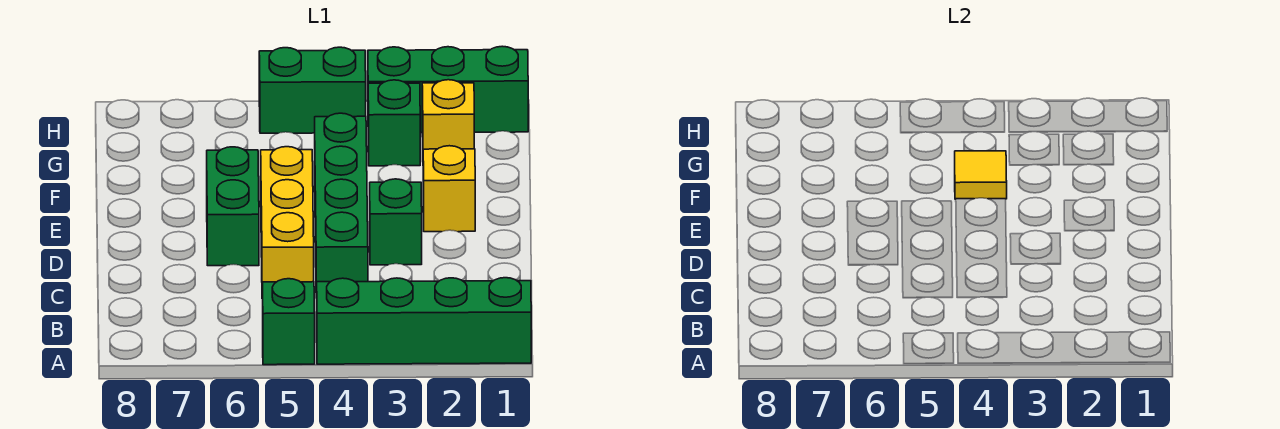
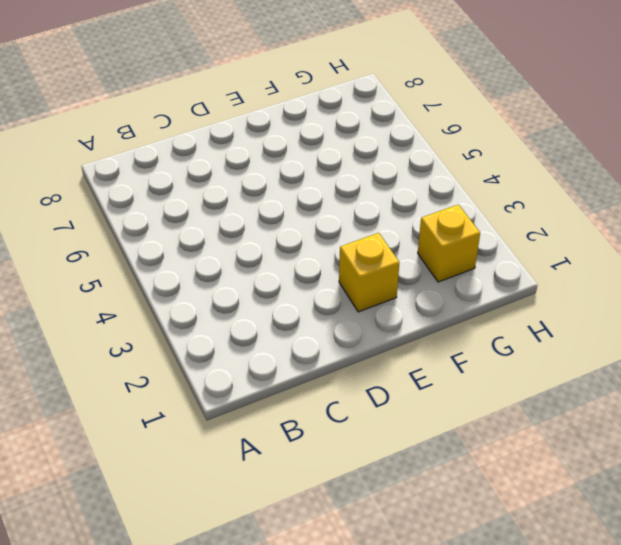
none -> green brick A1:A4 level 1
none -> green brick A5 level 1
none -> green brick C4:F4 level 1

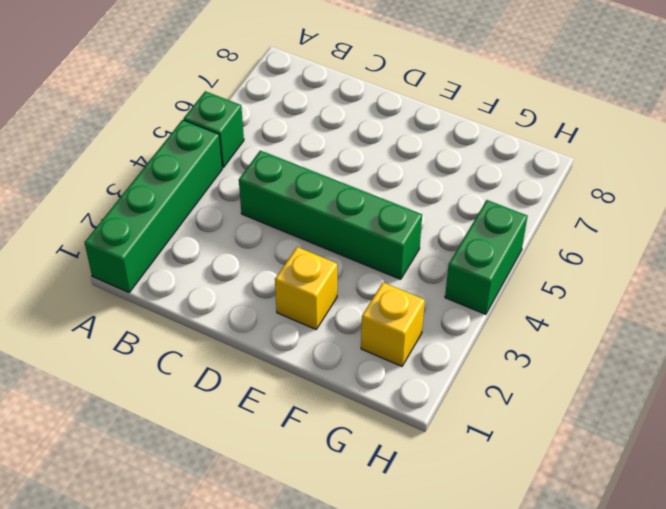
none -> yellow brick C5:E5 level 1
none -> green brick D3 level 1
none -> green brick D6:E6 level 1

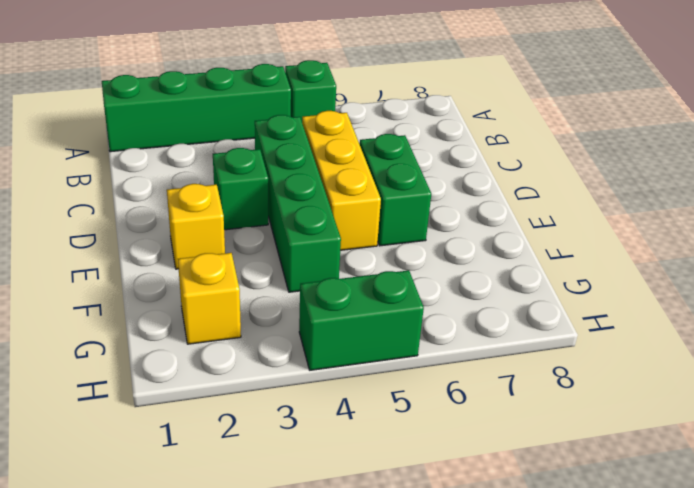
none -> green brick G3 level 1
none -> green brick H1:H3 level 1
none -> yellow tile F4 level 2

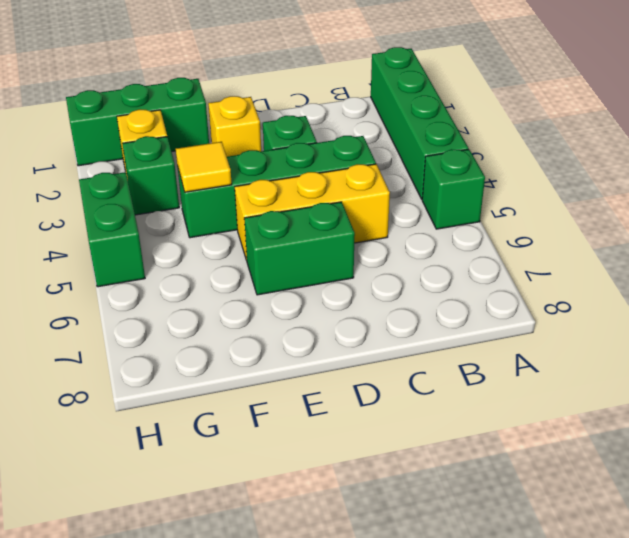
green brick F1:H1 level 1 -> green brick H1:H3 level 1

